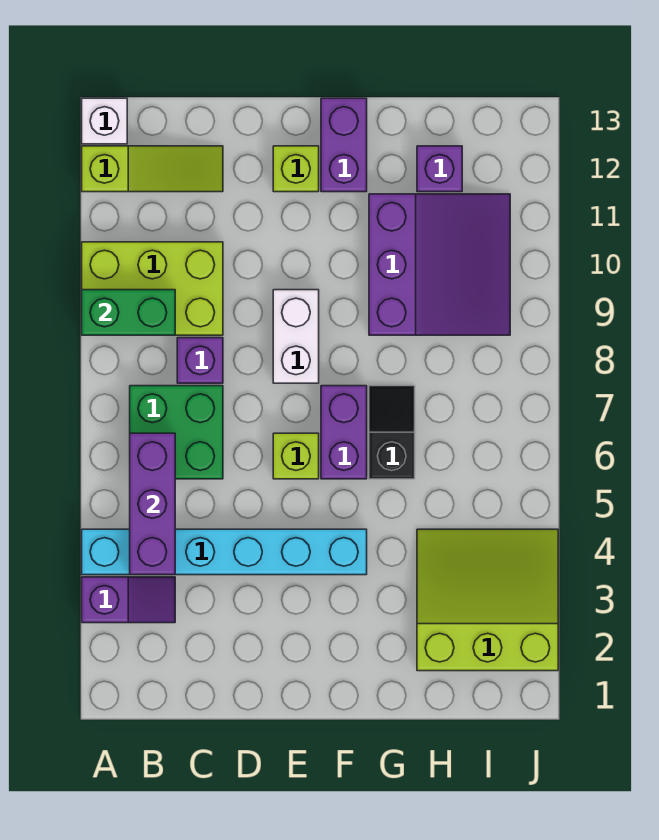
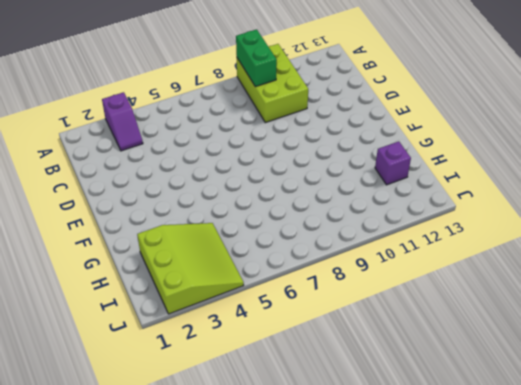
none -> cyan brick A4:F4 level 1
none -> lime slope A12:C12 level 1 top A
none -> white brick A13 level 1

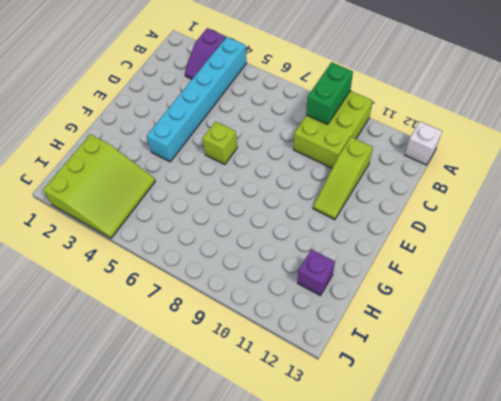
lime slope C11:E11 level 1 top C -> lime slope A12:C12 level 1 top A
none -> green brick B6:C7 level 1
none -> purple brick C8 level 1
none -> white brick E8:E9 level 1

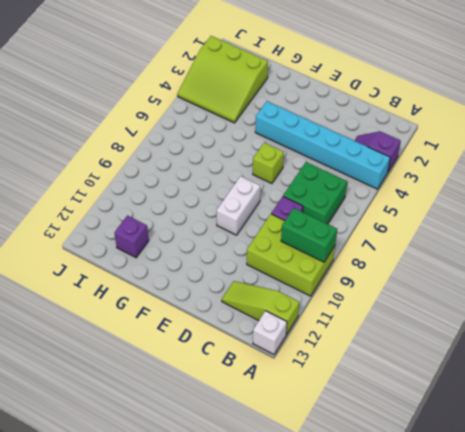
none -> lime brick E12 level 1
none -> purple brick F6:F7 level 1
none -> purple brick F12:F13 level 1

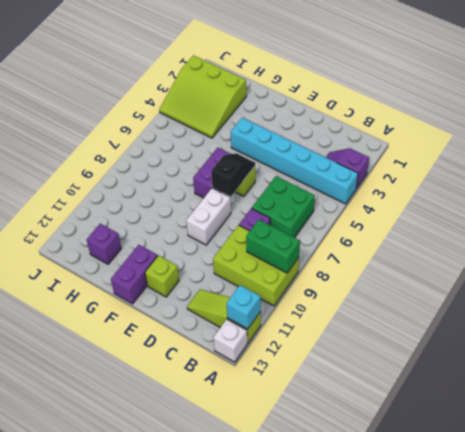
cyan brick A12 level 2 -> none
black slope E6:E7 level 2 top 7 -> black slope G6:G7 level 1 top 6
none -> purple slope G9:I11 level 1 top G
none -> purple brick B4:B6 level 2

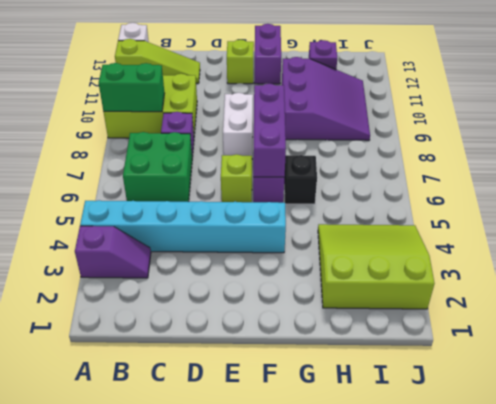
purple brick F6:F8 level 2 -> purple brick B4:B6 level 2

